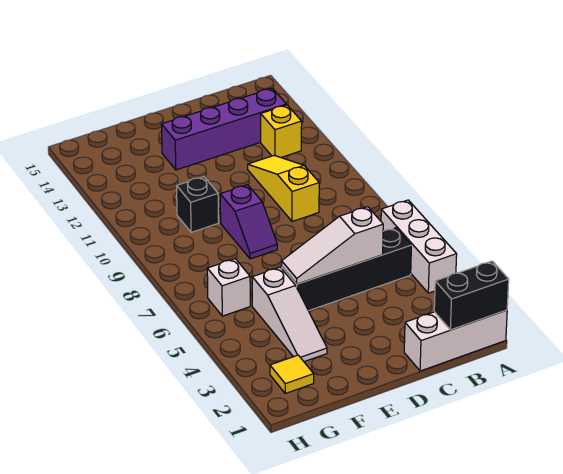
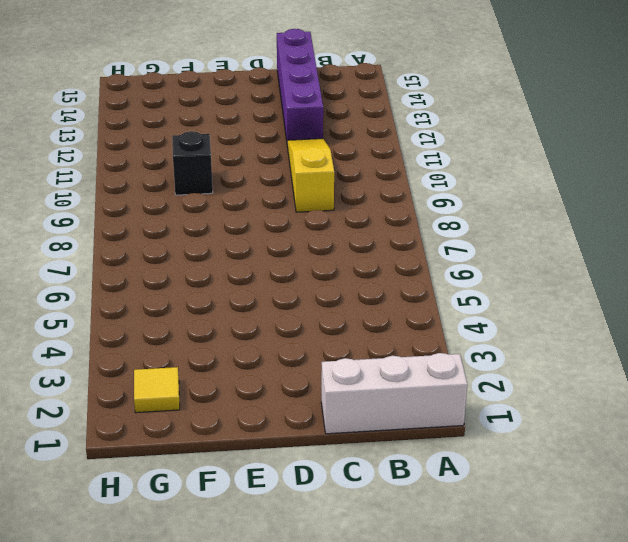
purple brick C12:C15 level 1 -> purple brick B13:E13 level 1
none -> white brick A4:A6 level 1
none -> black brick B5:E5 level 1
none -> yellow brick B12 level 1

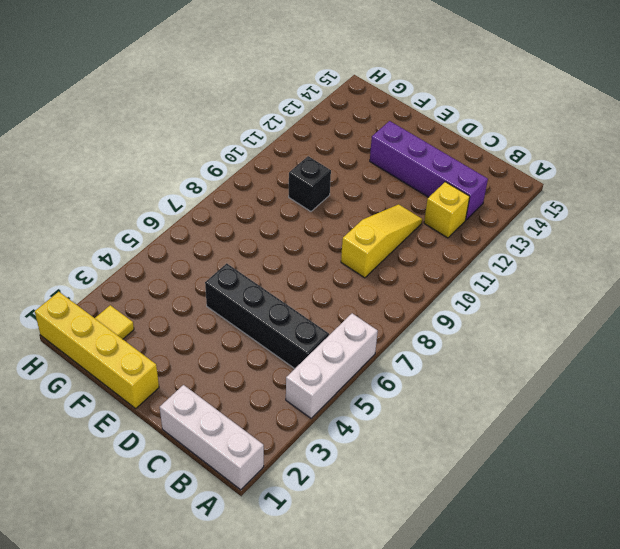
yellow brick E1:H1 level 1 -> none
none -> purple slope E8:E9 level 1 top 9
none -> white slope F3:F5 level 1 top 5
none -> white brick G6 level 1

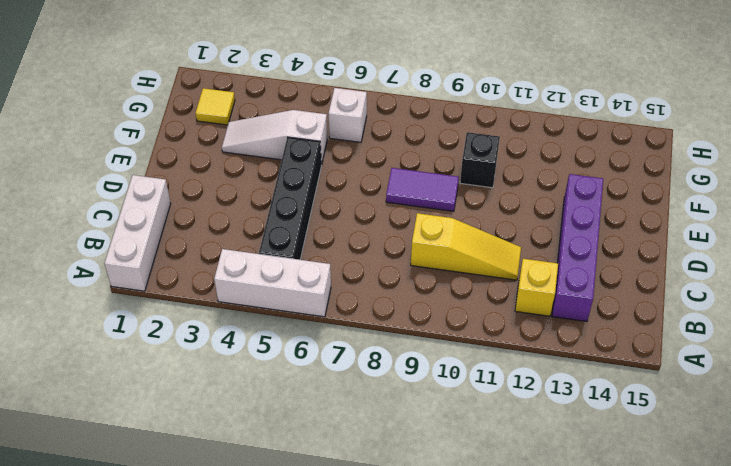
purple tile E8:E9 level 1 -> purple slope E8:E9 level 1 top 9
none -> black brick A1:B1 level 2
none -> white slope C5:E5 level 2 top C

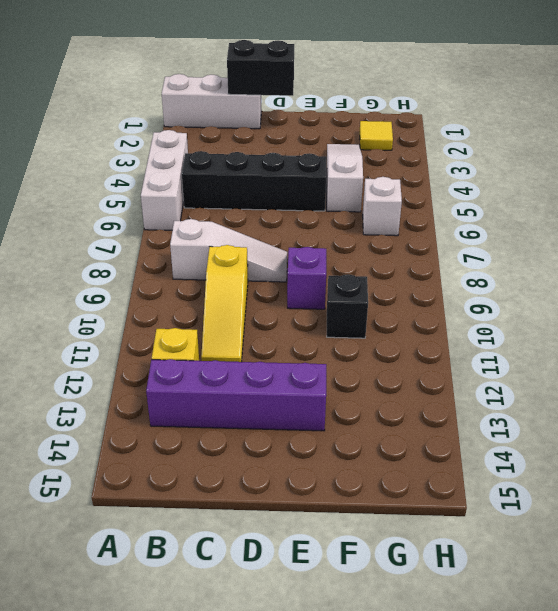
white slope B8:D8 level 1 top B -> white slope C5:E5 level 2 top C
black brick C1:D1 level 2 -> black brick A1:B1 level 2

